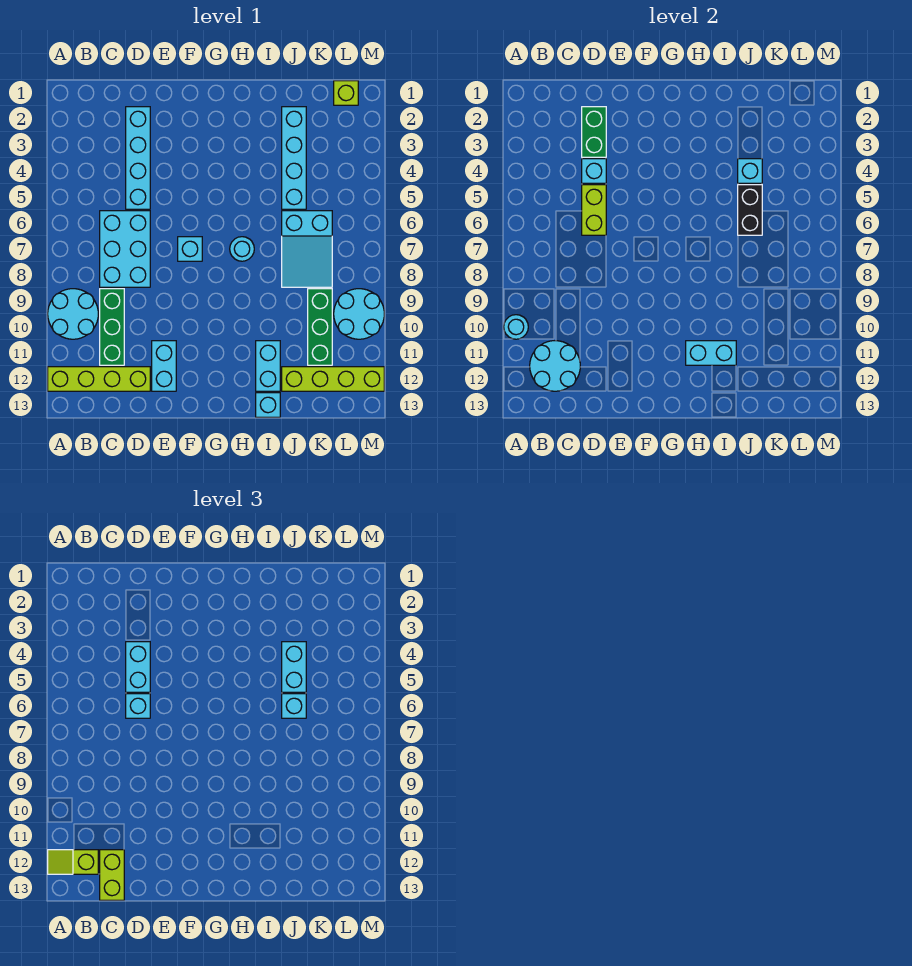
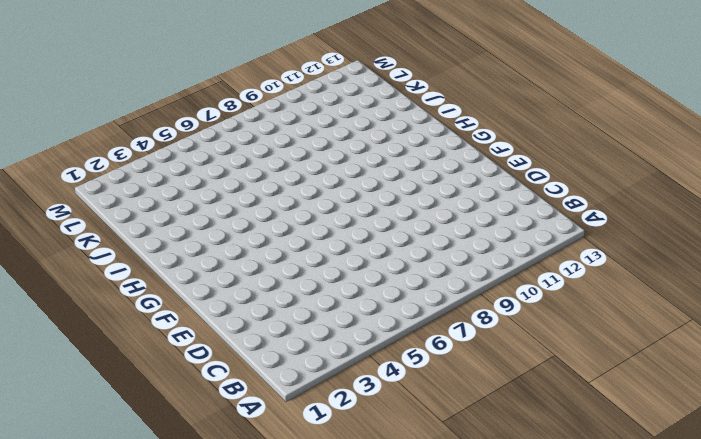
none -> cyan round brick A9:B10 level 1
none -> lime brick A12:D12 level 1
none -> cyan brick C6:D8 level 1
none -> green brick C9:C11 level 1

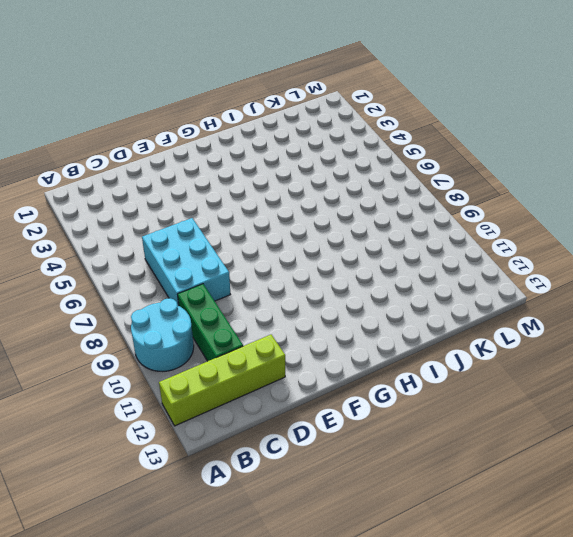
none -> cyan brick D2:D5 level 1
none -> cyan brick E11:E12 level 1
none -> cyan brick F7 level 1
none -> cyan round brick H7 level 1

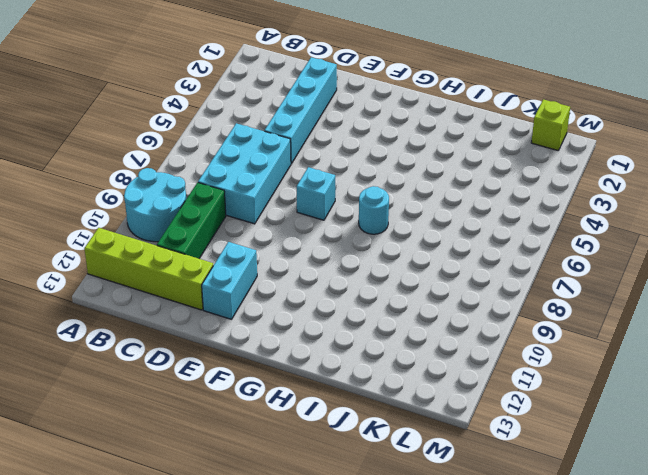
none -> cyan brick I11:I12 level 1
none -> cyan brick I13 level 1
none -> cyan brick J2:J5 level 1
none -> cyan slope J6:K8 level 1 top 6

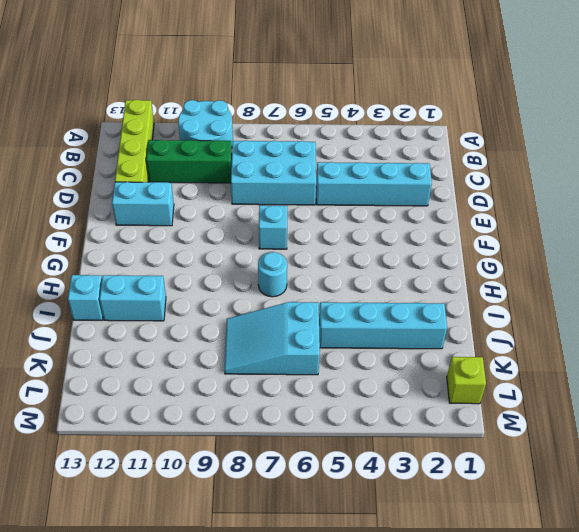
none -> lime brick J12:M12 level 1
none -> green brick K9:K11 level 1
none -> cyan round brick L9:M10 level 1
none -> cyan round brick A10 level 2

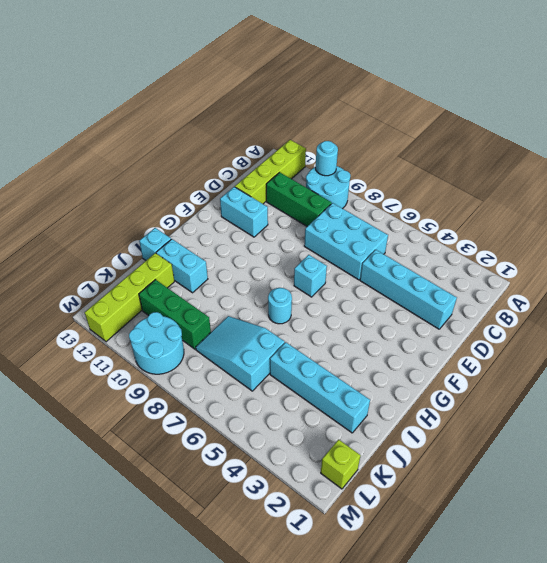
none -> cyan round brick B11:C12 level 2
none -> green brick D2:D3 level 2
none -> cyan brick D4 level 2
none -> lime brick D5:D6 level 2

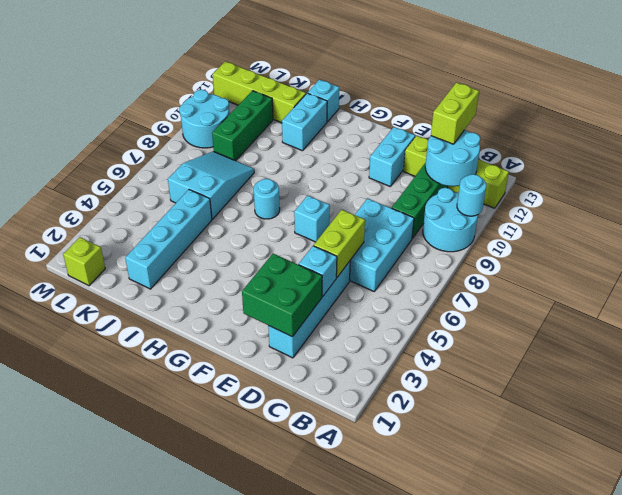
green brick D2:E3 level 2 -> green brick D2:D3 level 2
none -> cyan brick H11:I11 level 2
none -> cyan brick J4 level 2
none -> black brick J5:J6 level 2
none -> lime slope A12:B12 level 3 top B

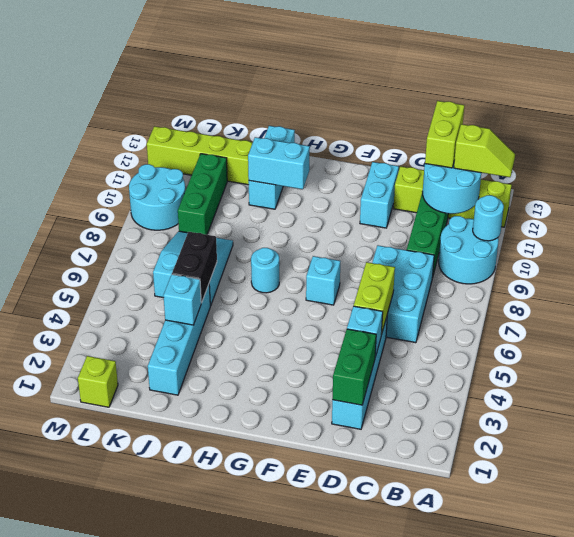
none -> cyan brick D4:D5 level 3
none -> cyan brick D6 level 3
none -> cyan brick J4:J5 level 3
none -> cyan brick J6 level 3

